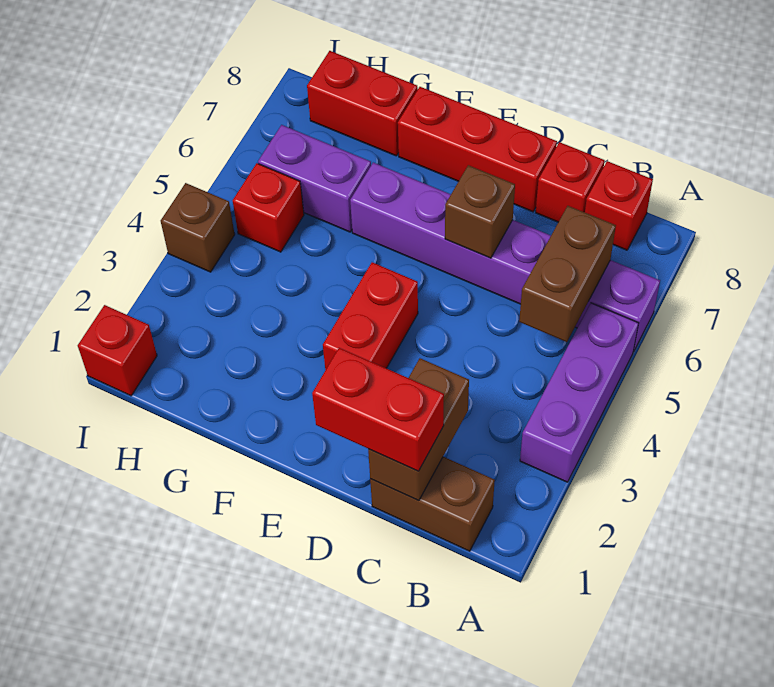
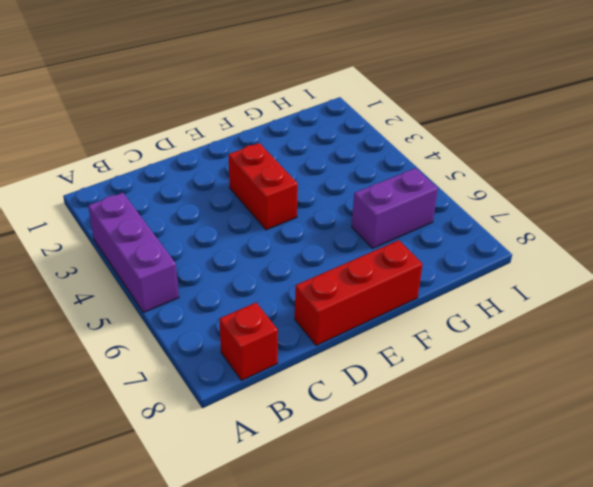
none -> purple brick A6:F6 level 1
none -> brown brick B1:C1 level 1
none -> red brick C8 level 1

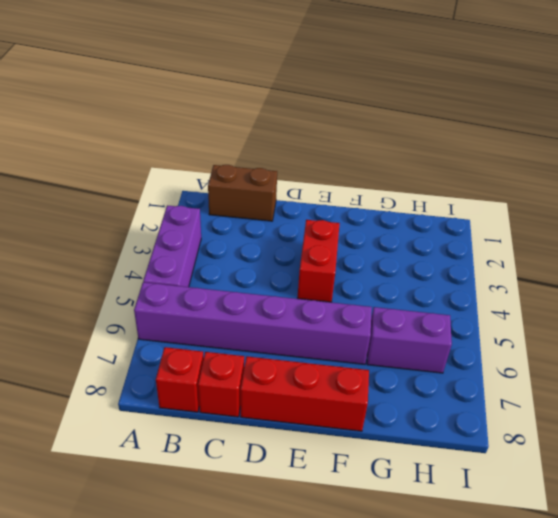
none -> red brick G8:H8 level 1
none -> red brick H5 level 1
none -> red brick I1 level 1

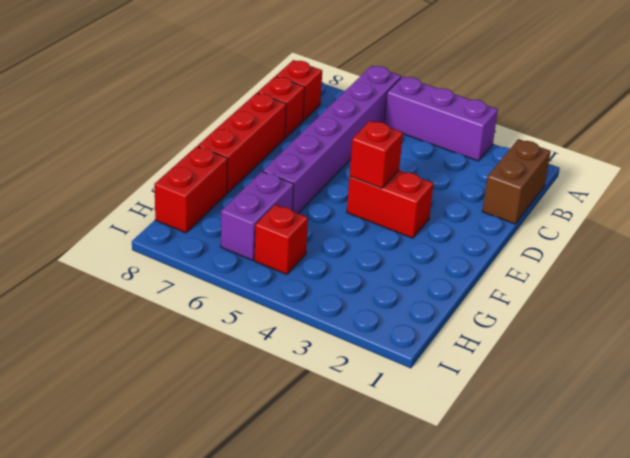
red brick E4 level 2 -> red brick I1 level 1
none -> brown brick I4 level 1
none -> brown brick B5:B6 level 2
none -> brown brick C1:C2 level 2

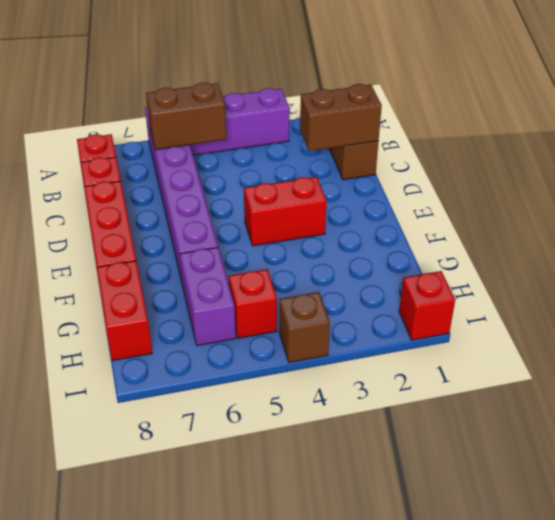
none -> brown brick D6 level 2
none -> red brick C1:D1 level 3

